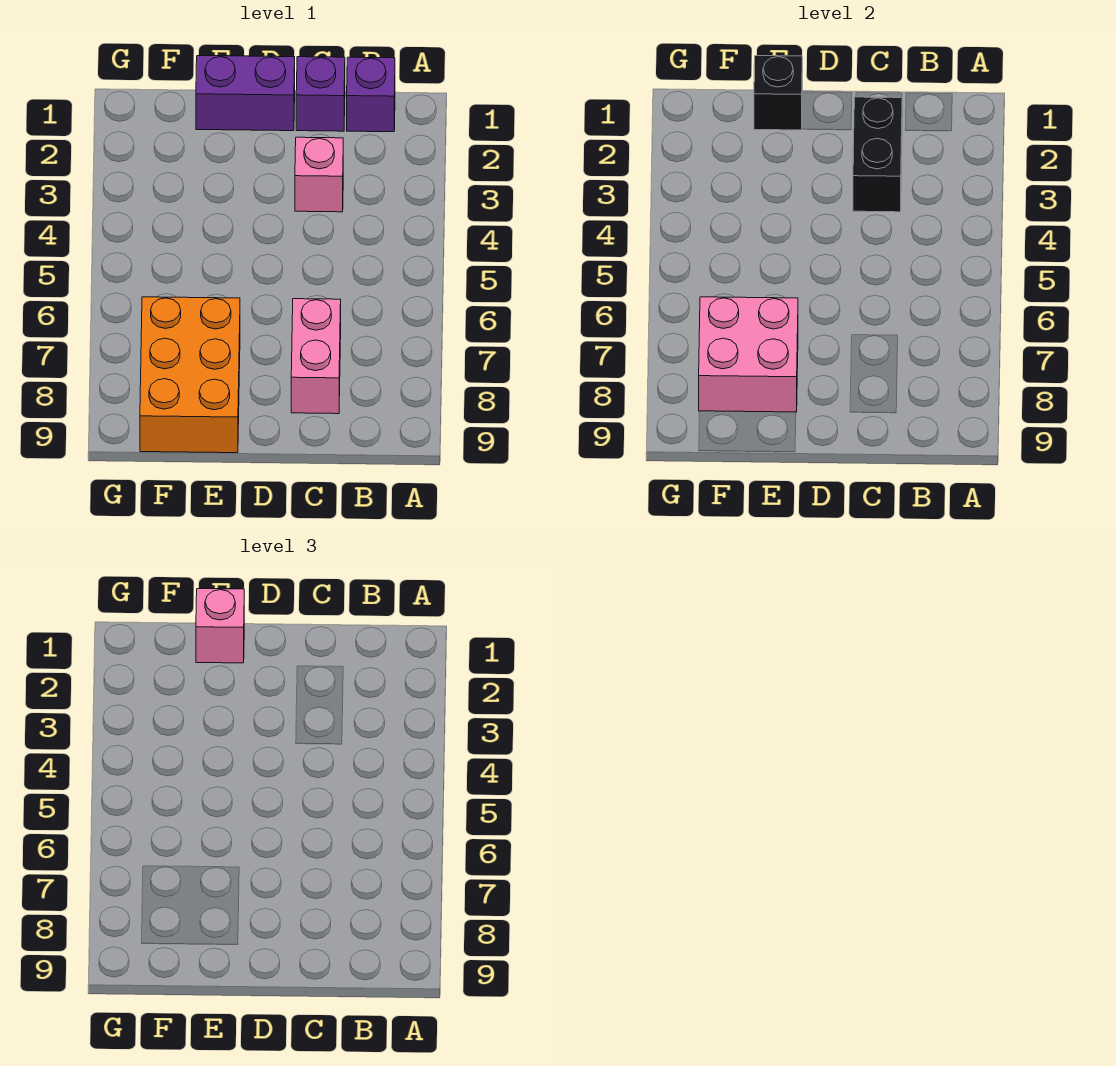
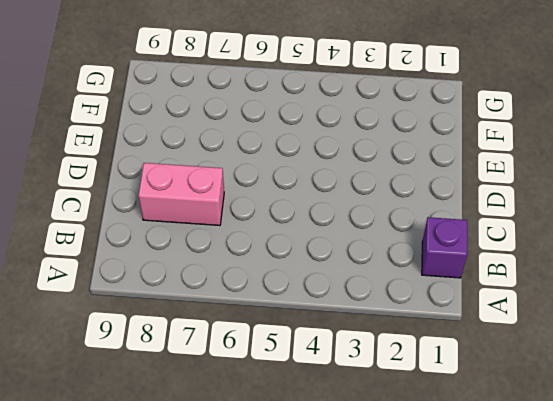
none -> purple brick C1 level 1
none -> pink brick C3 level 1

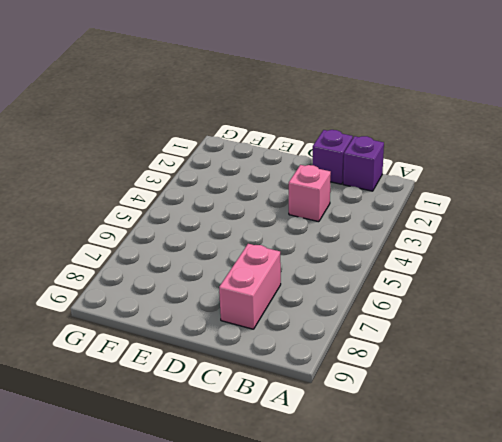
none -> purple brick D1:E1 level 1
none -> orange brick E7:F9 level 1

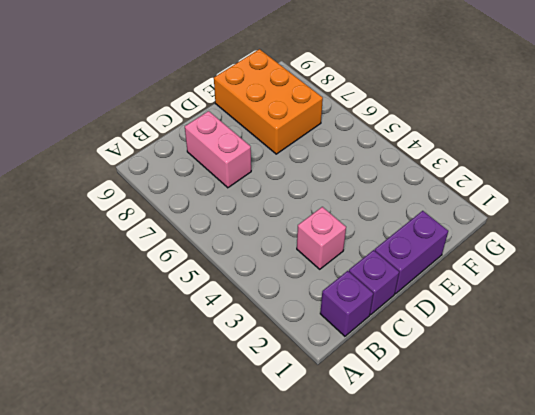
none -> black brick C2:C3 level 2
none -> black brick E1 level 2

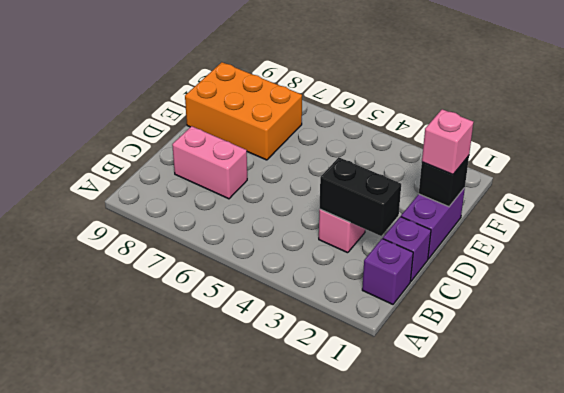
none -> pink brick E7:F8 level 2

